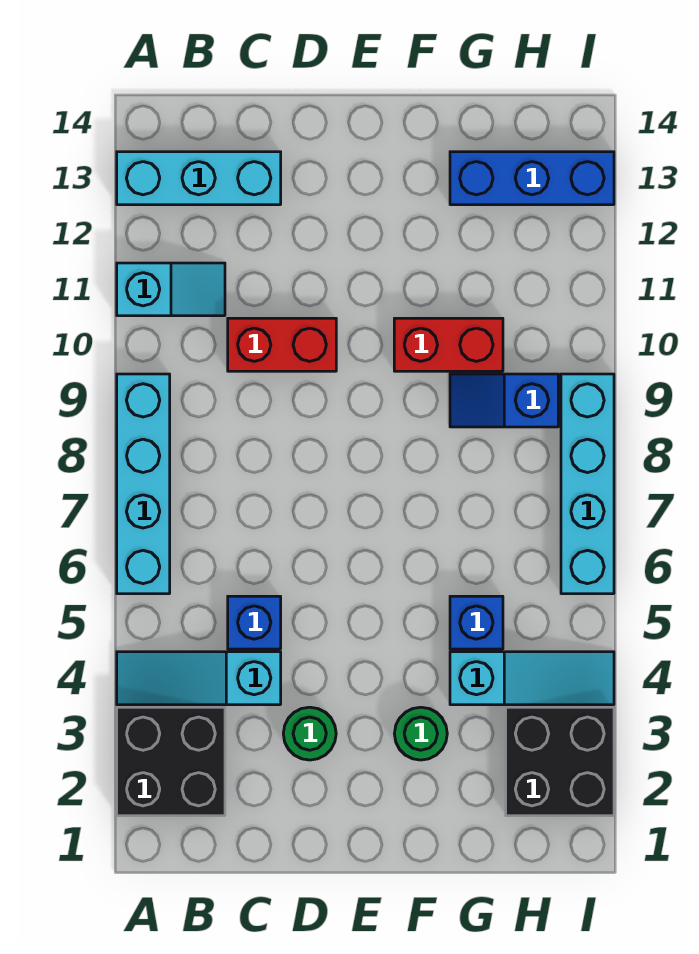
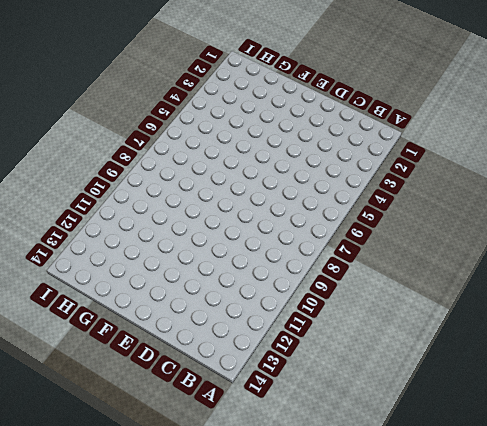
none -> black brick A2:B3 level 1
none -> cyan slope A4:C4 level 1 top C
none -> cyan brick A6:A9 level 1

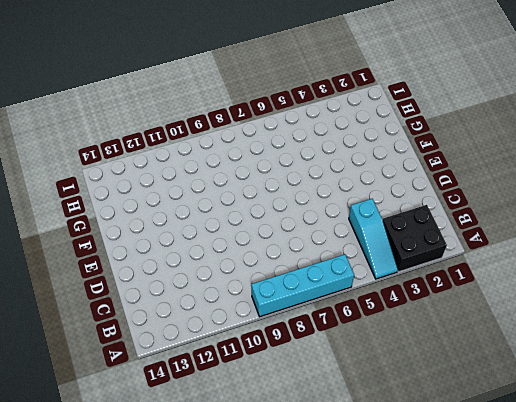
none -> cyan slope A11:B11 level 1 top A
none -> cyan brick A13:C13 level 1
none -> blue brick C5 level 1

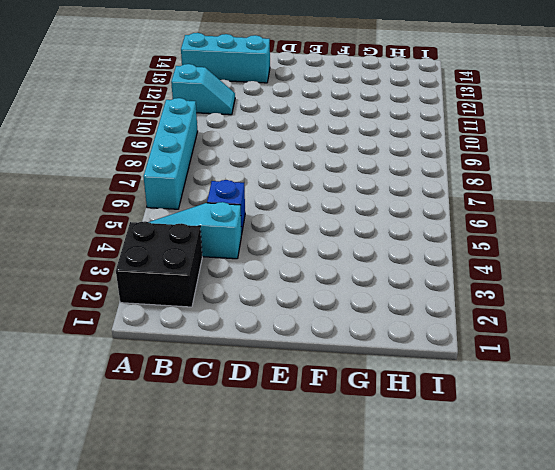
none -> red brick C10:D10 level 1
none -> green round brick D3 level 1
none -> green round brick F3 level 1

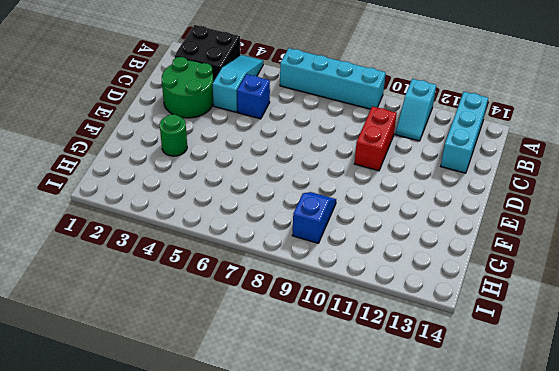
green round brick C2:D3 level 1 -> green round brick D3 level 1
none -> red brick F10:G10 level 1
none -> cyan slope G4:I4 level 1 top G
none -> blue brick G5 level 1

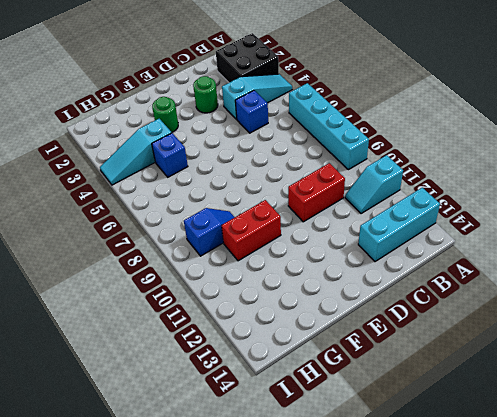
none -> blue brick G13:I13 level 1
none -> black brick H2:I3 level 1
none -> cyan brick I6:I9 level 1

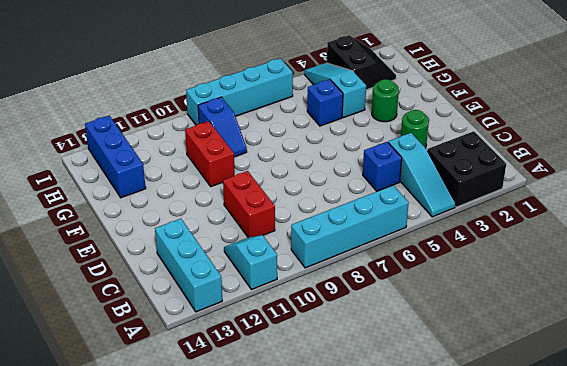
black slope H2:I3 level 1 top 3 -> black brick H2:I3 level 1

